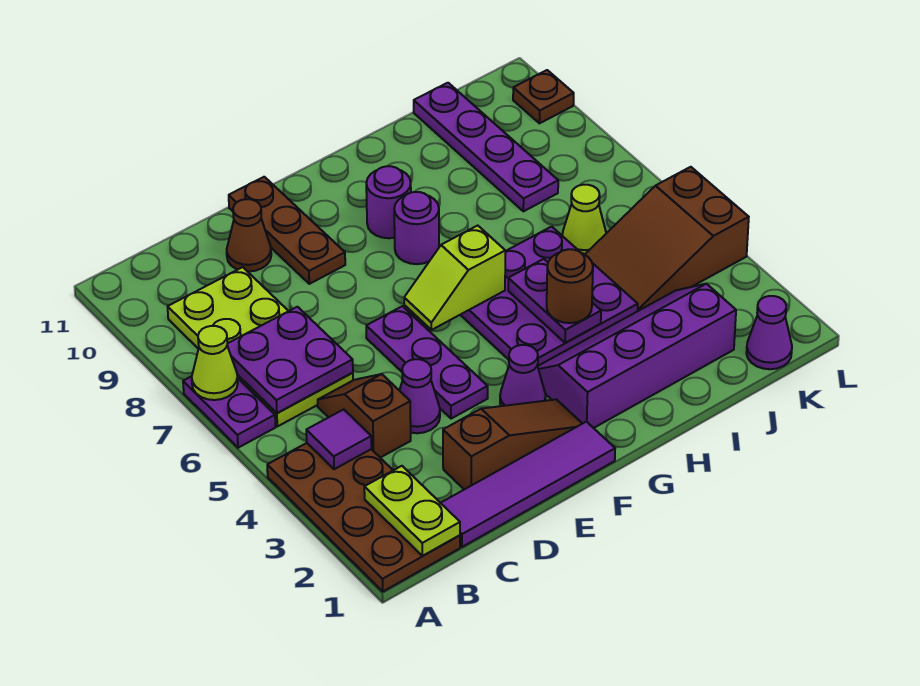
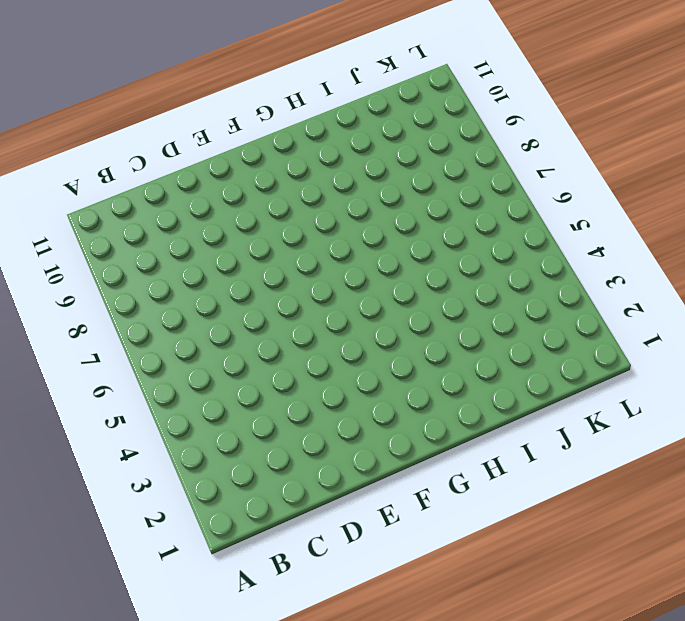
none -> brown plate A1:B4 level 1
none -> purple plate A6:A7 level 1
none -> lime plate B6:C9 level 1

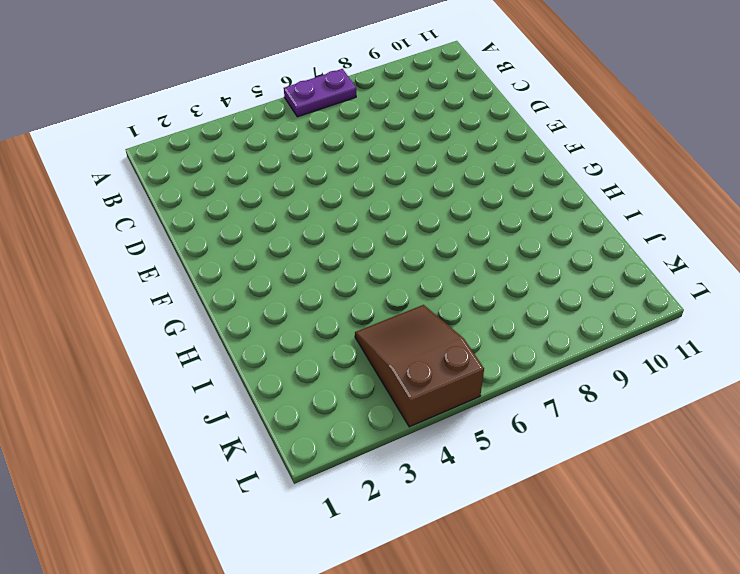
none -> brown plate A1:B4 level 1
none -> lime plate B6:C9 level 1
none -> purple tile C1:F1 level 1

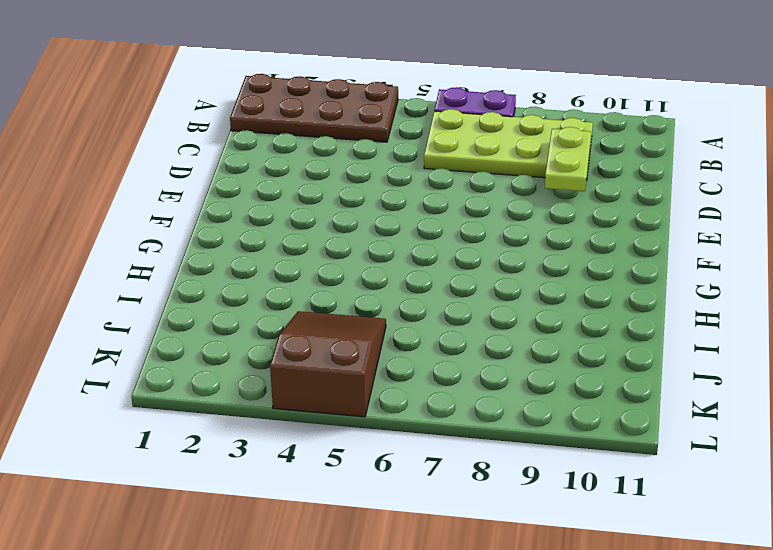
lime plate C9:D9 level 2 -> lime plate B1:B2 level 2
none -> purple tile C1:F1 level 1
none -> brown slope C4:C5 level 1 top 4
none -> brown slope D2:F2 level 1 top D

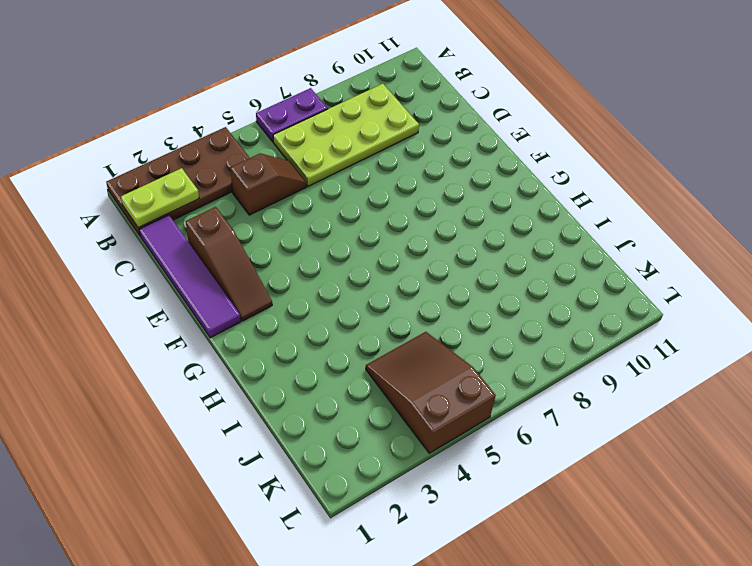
none -> purple cone D4 level 1
none -> brown cone D10 level 1
none -> purple plate E4:E6 level 1

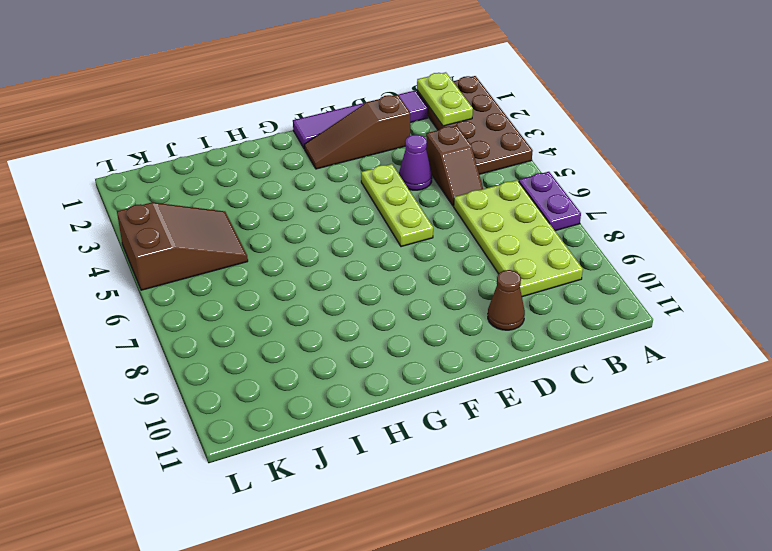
lime plate E4:E6 level 1 -> purple plate E4:E6 level 1
none -> brown plate E9:E11 level 1
none -> purple cone F3 level 1
none -> purple slope G2:J3 level 1 top 2

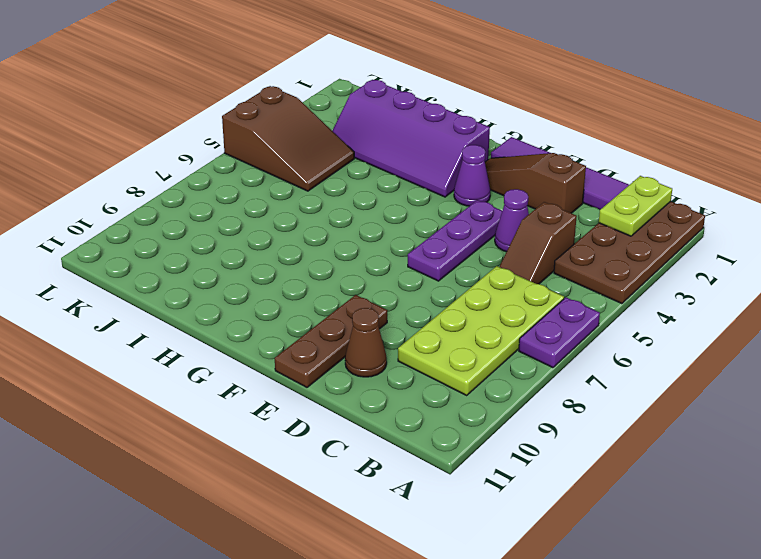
none -> purple plate G4:I6 level 1
none -> purple round brick G8 level 1
none -> purple round brick G9 level 1

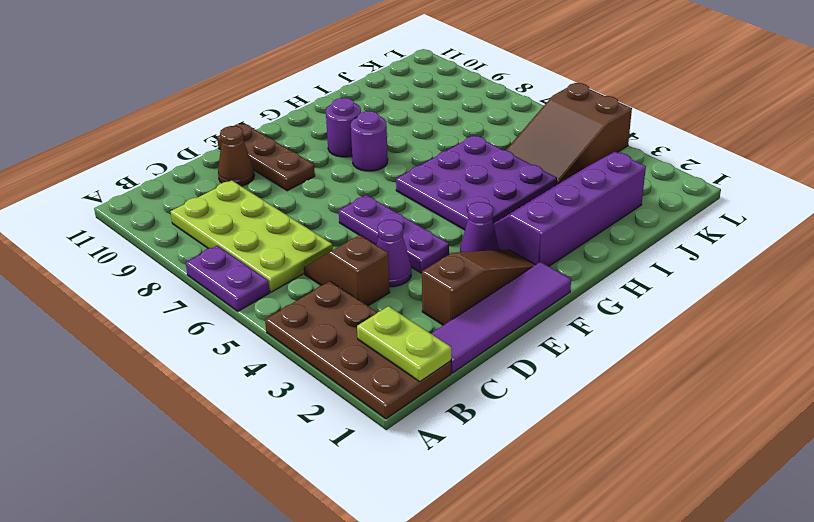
none -> lime cone J6 level 1
none -> purple plate J8:J11 level 1
none -> purple cone K1 level 1

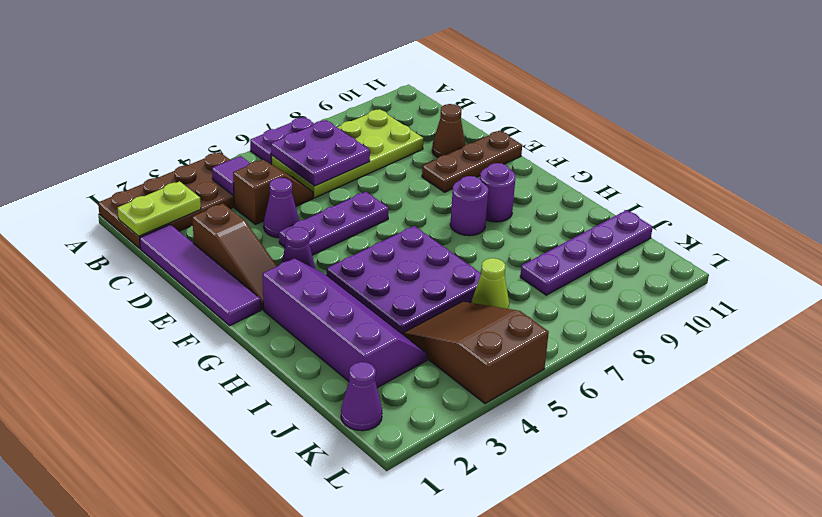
none -> brown plate L10 level 1
none -> lime cone A7 level 2
none -> lime slope F6:G6 level 2 top G

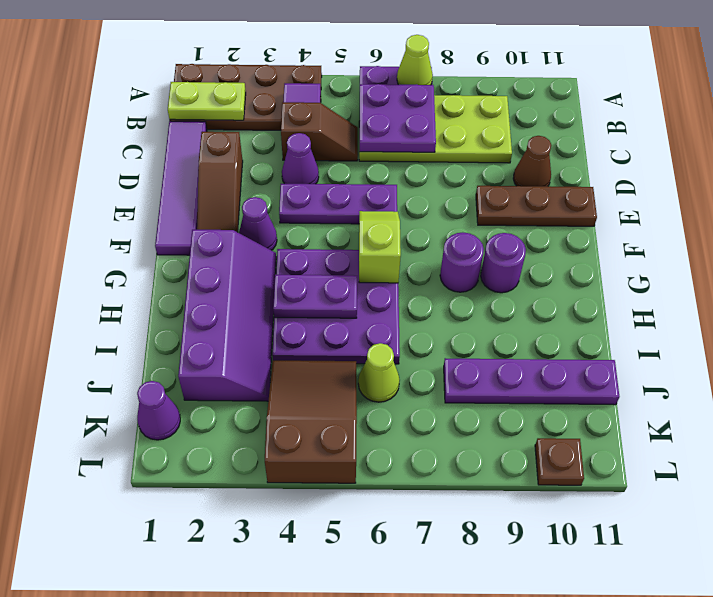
none -> brown round brick H4 level 3

